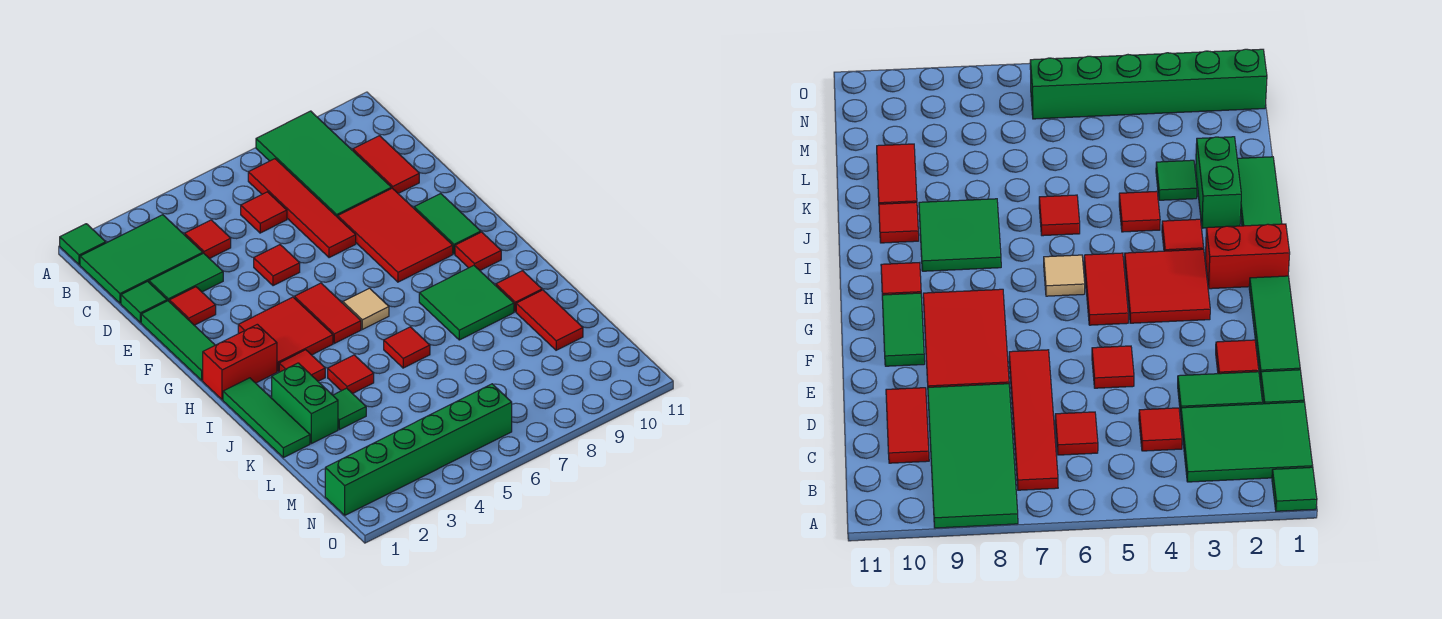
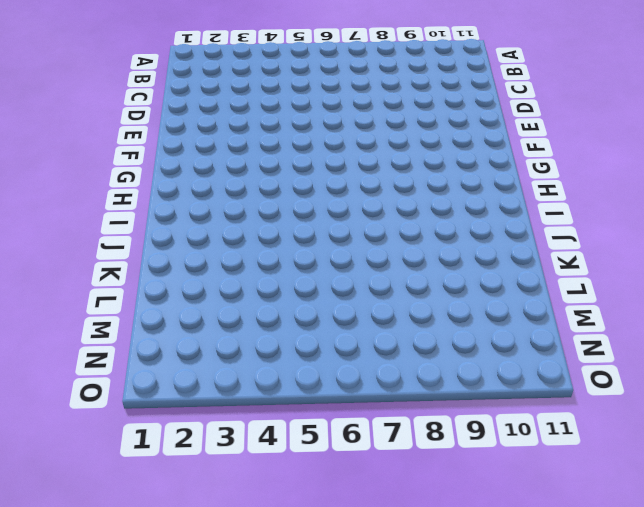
none -> green tile A1 level 1
none -> green tile A8:D9 level 1
none -> green tile B1:C3 level 1

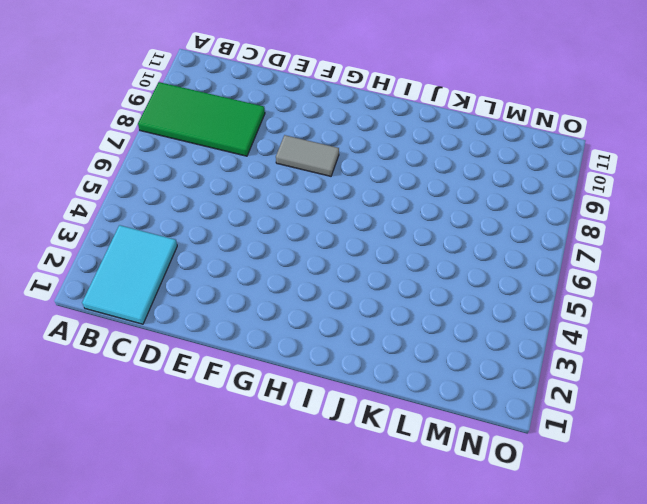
cyan tile B1:C3 level 1 -> green tile B1:C3 level 1
grey tile F8:G8 level 1 -> red tile E8:G9 level 1
none -> green tile A1 level 1
none -> red tile B7:E7 level 1
none -> red tile C4 level 1

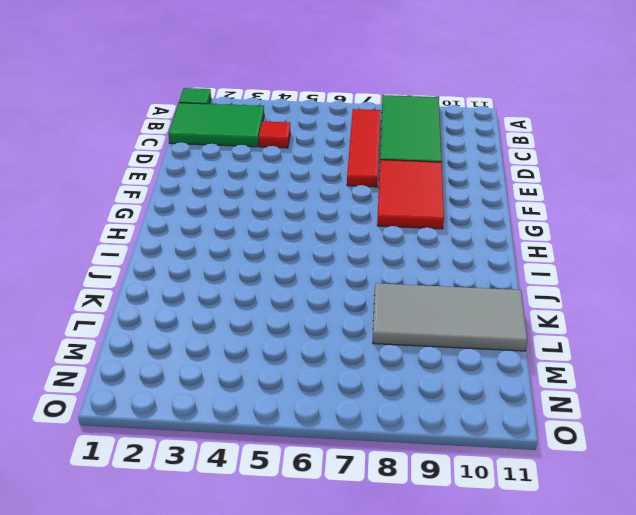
grey tile K8:L11 level 1 -> red tile K10:L10 level 1
none -> red tile C6 level 1
none -> red tile C10:D10 level 1
none -> green tile D1 level 1

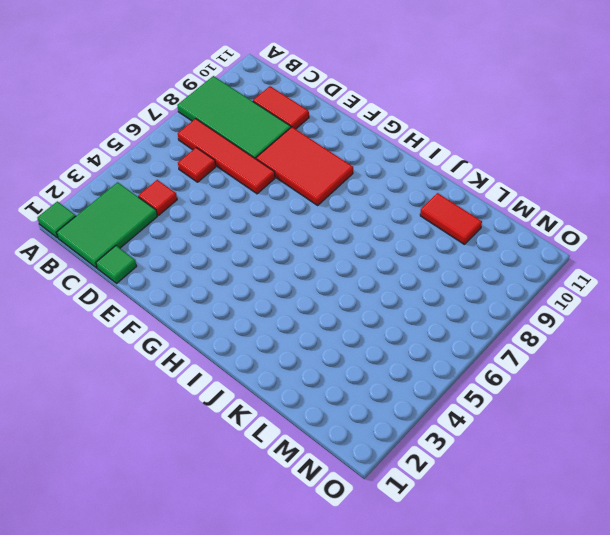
none -> green tile D2:D3 level 1
none -> green tile E1:G1 level 1
none -> red tile E2 level 1

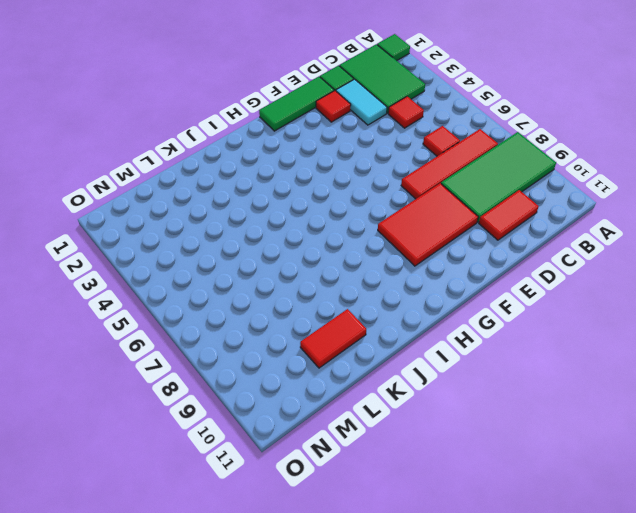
cyan tile D2:D3 level 1 -> green tile D2:D3 level 1
none -> red tile E5 level 1
none -> green tile F10:G10 level 1
none -> red tile G3:H4 level 1

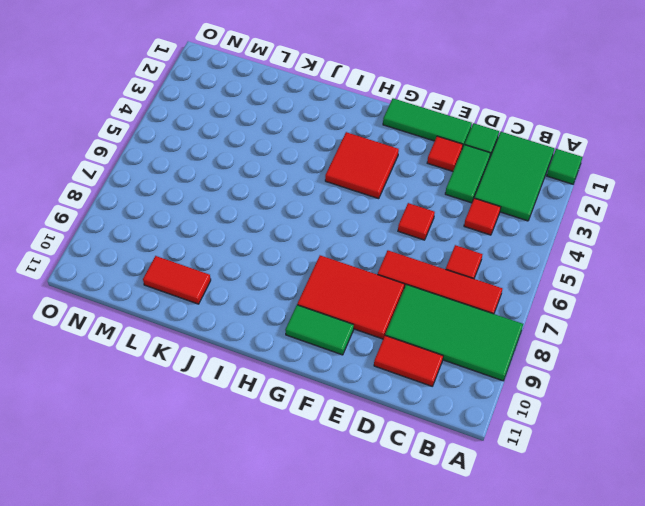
none -> red tile G5:H5 level 1
none -> red brick H1:H2 level 1
none -> tan tile H6 level 1

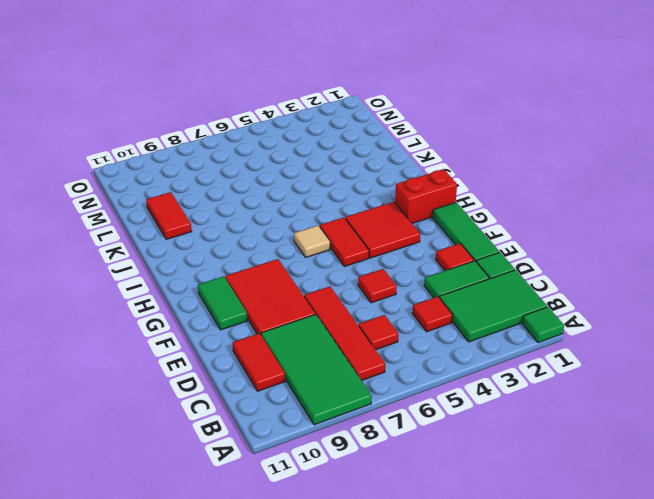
none -> red tile H10 level 1
none -> green tile I1:K1 level 1
none -> red tile I3 level 1

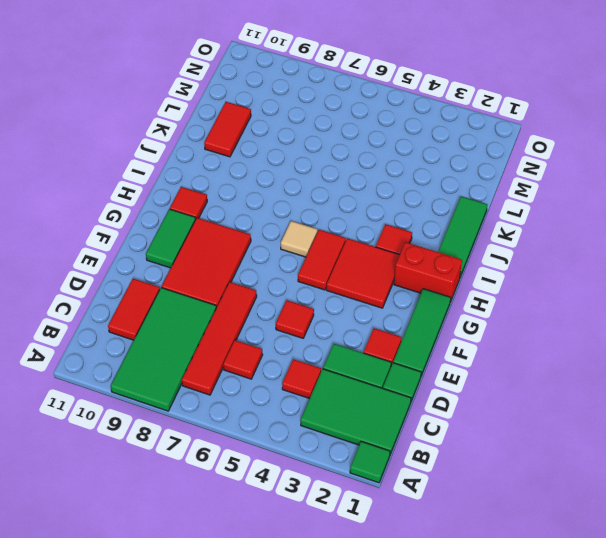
none -> green tile I8:J9 level 1
none -> green brick J2:K2 level 1
none -> red tile J4 level 1

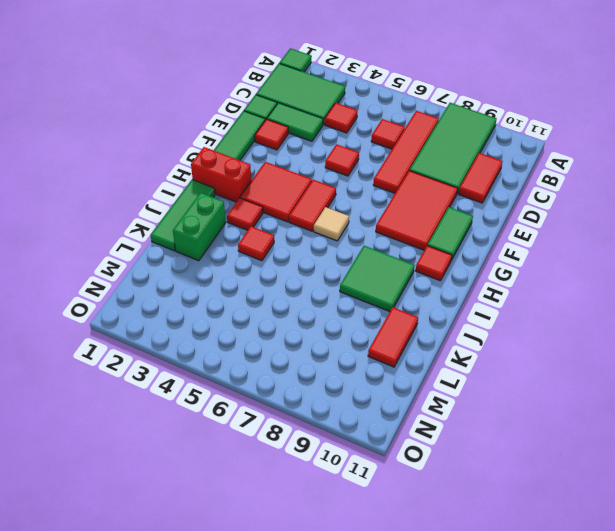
none -> red tile J6 level 1
none -> red tile J10 level 1
none -> green tile K3 level 1

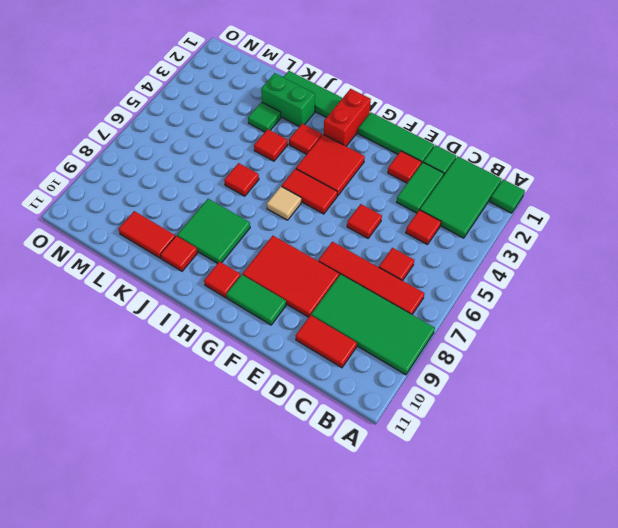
none -> green brick N1:N6 level 1

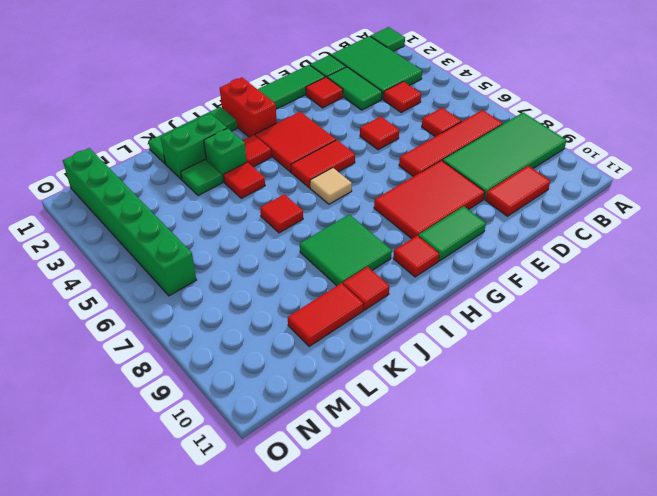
green brick J3 level 1 -> none

